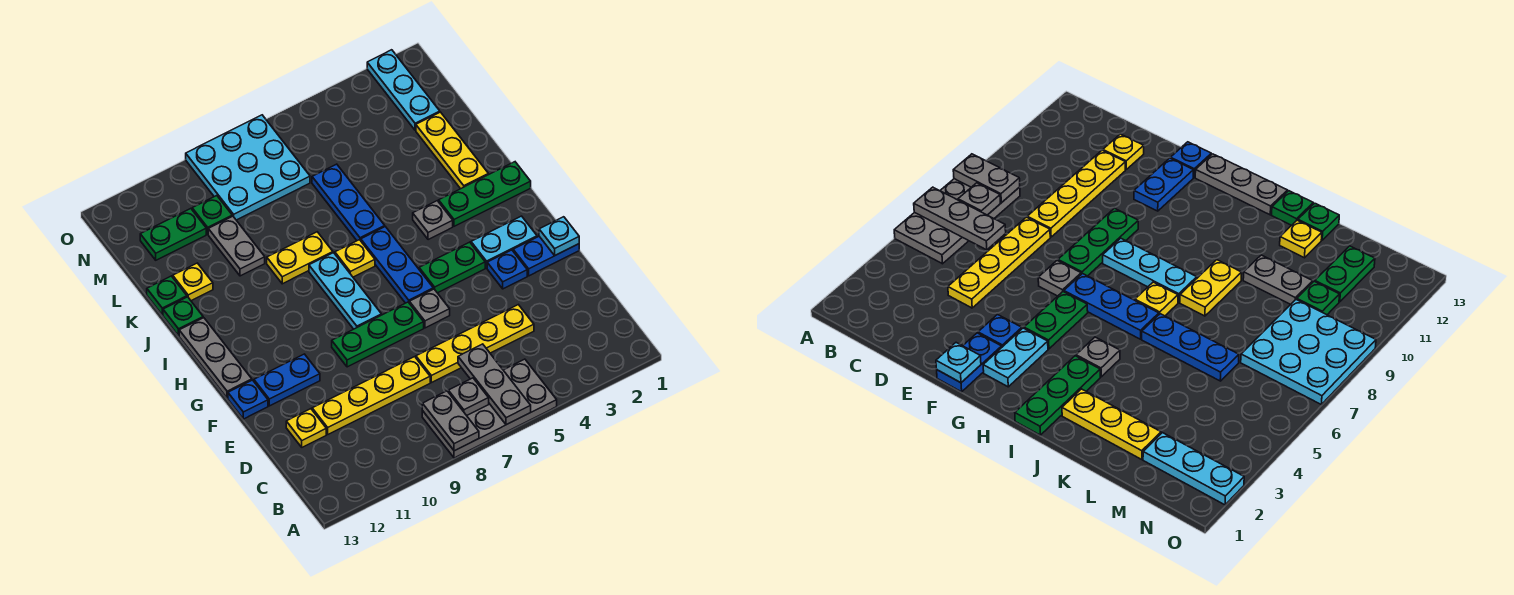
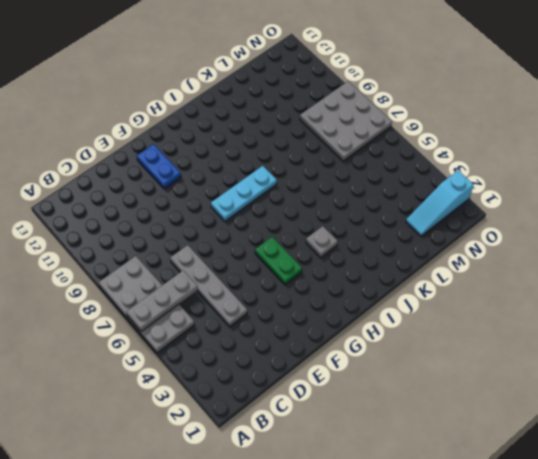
grey plate D4:D7 level 1 -> yellow plate D4:D7 level 1
cyan slope M2:O2 level 1 top O -> cyan plate M2:O2 level 1
grey plate M7:O9 level 1 -> cyan plate M7:O9 level 1
none -> yellow plate D8:D11 level 1
none -> yellow plate D12 level 1
none -> blue plate F1:F2 level 1
none -> blue plate F3 level 1

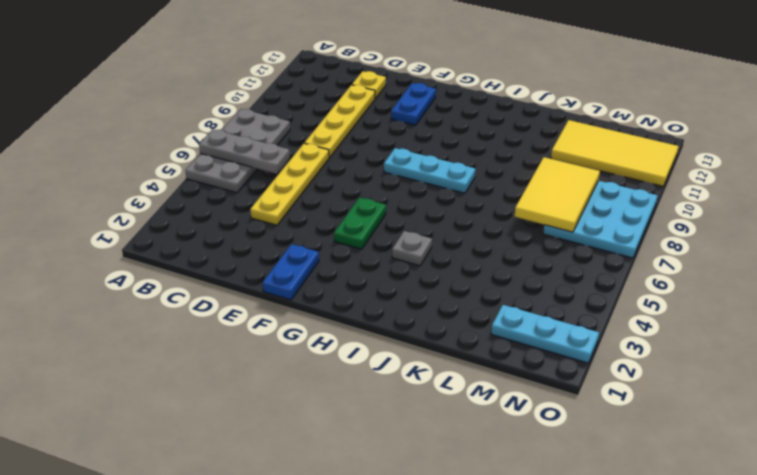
yellow tile L7:M9 level 2 -> none
yellow tile L11:O12 level 1 -> green plate M11:M12 level 1
none -> blue plate F3 level 1
none -> grey plate F6 level 1
none -> green plate F7:F9 level 1
none -> blue plate F13 level 1

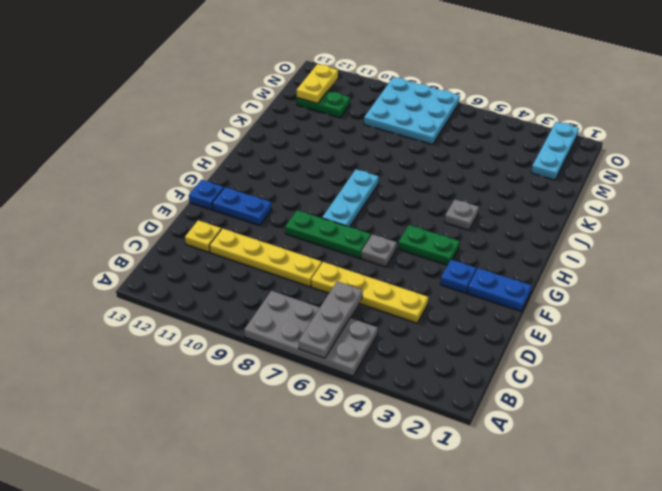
yellow plate M12:N12 level 2 -> yellow plate J8:J9 level 1
none -> cyan plate G2:G3 level 1
none -> blue plate G6:I6 level 1
none -> grey plate G13:I13 level 1
none -> green plate I1:I3 level 1

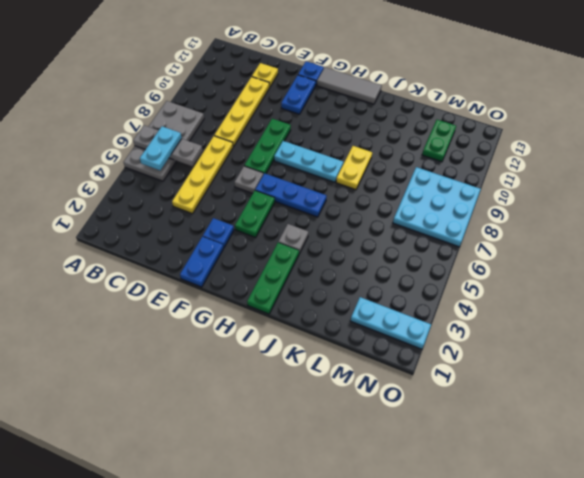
cyan plate B5:B6 level 3 -> cyan plate G2:G3 level 1
grey tile G13:I13 level 1 -> grey plate G13:I13 level 1
none -> yellow plate I7 level 1
none -> yellow plate J2:L2 level 1
none -> blue plate J6:L6 level 1
none -> green plate J13 level 1

